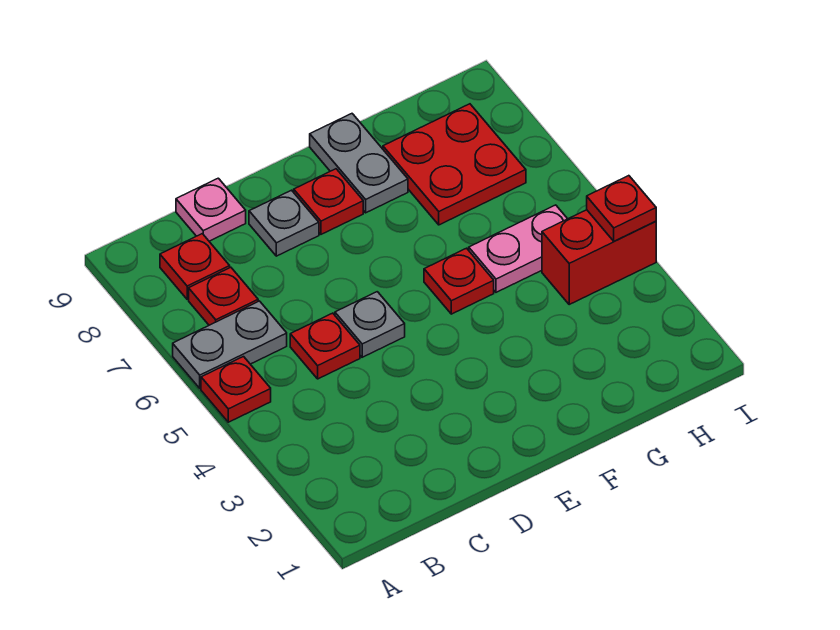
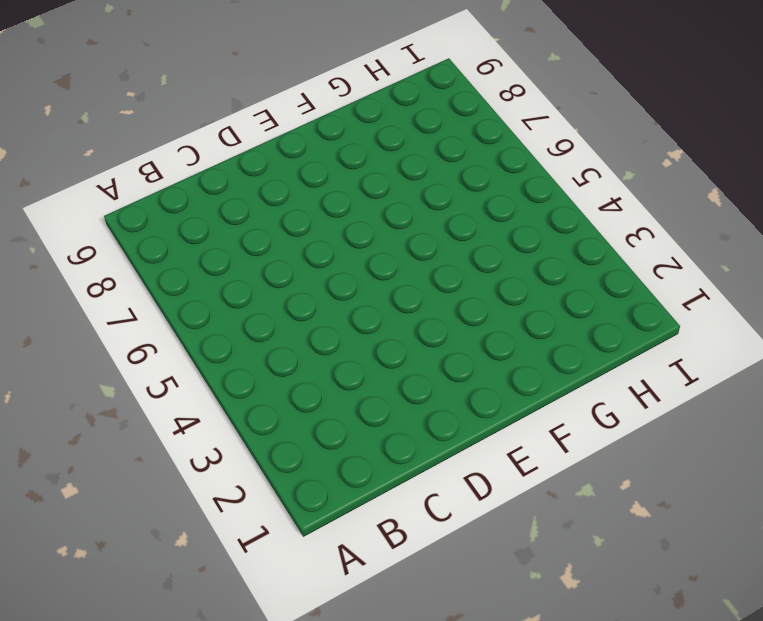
none -> red plate A5 level 1
none -> grey plate A6:B6 level 1
none -> red plate B7 level 1

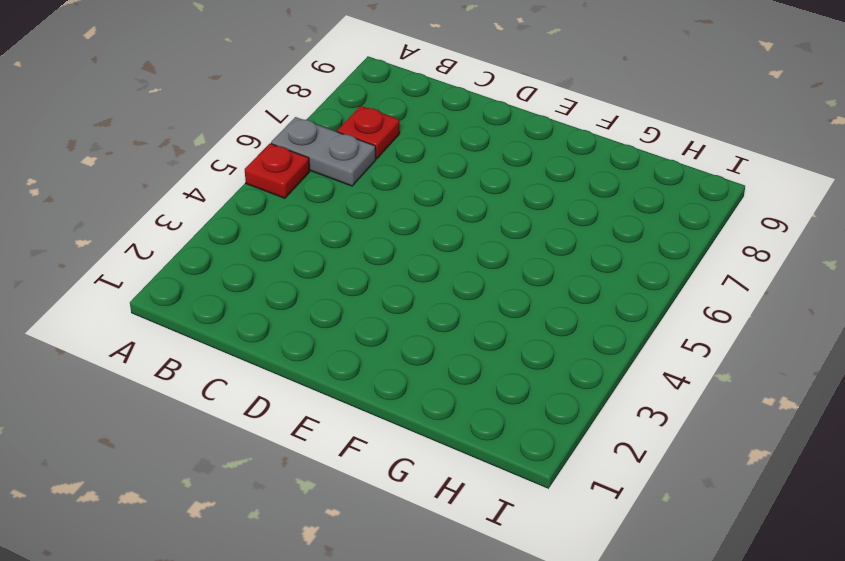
none -> red plate B8 level 1
none -> red plate C5 level 1
none -> pink plate C9 level 1

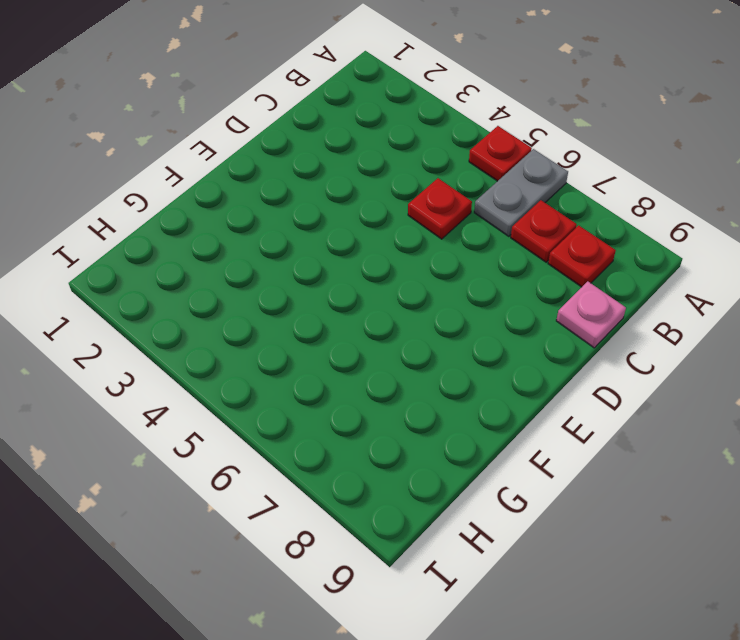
none -> grey plate D5 level 1
none -> grey plate D8 level 1
none -> red plate E8 level 1

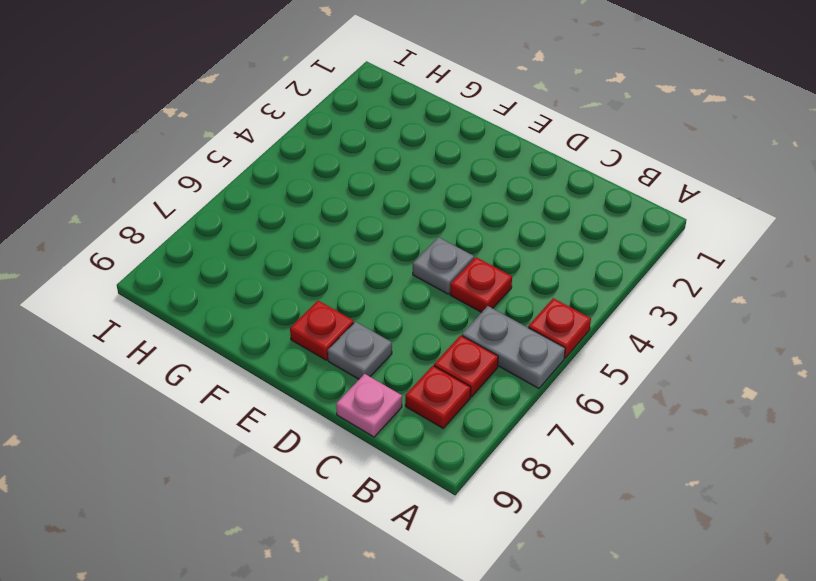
none -> red plate F5 level 1
none -> grey plate F8:F9 level 1
none -> pink plate G5:H5 level 1

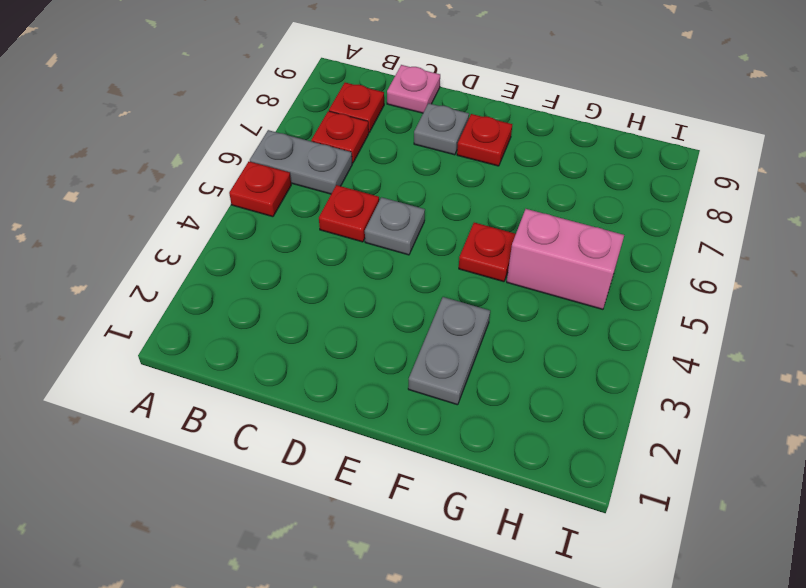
grey plate F2:F3 level 1 -> grey plate F8:F9 level 1
pink brick G5:H5 level 1 -> pink plate G5:H5 level 1
none -> red plate G7:H8 level 1
none -> red brick H4:I4 level 1
none -> red plate I4 level 2

